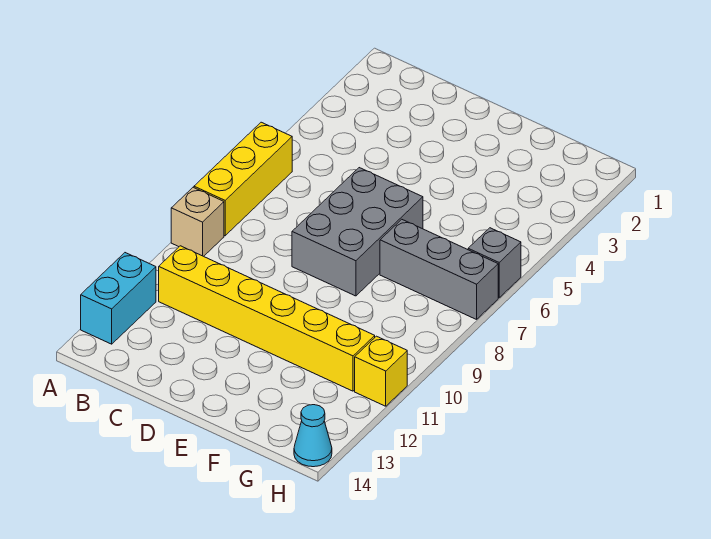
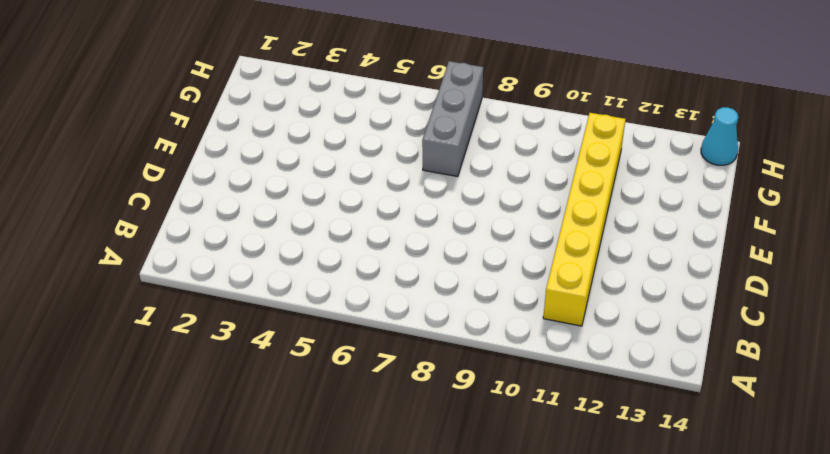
none -> yellow brick A6:A8 level 1
none -> tan brick A9 level 1

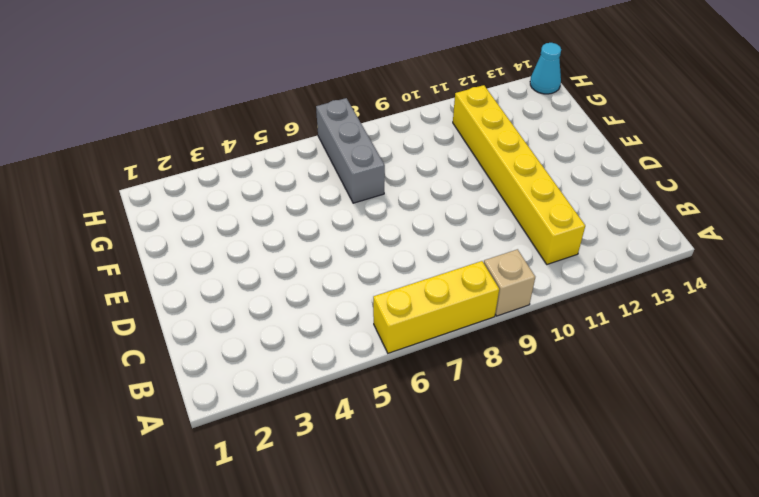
none -> cyan brick A12:A13 level 1
none -> grey brick D6:E8 level 1

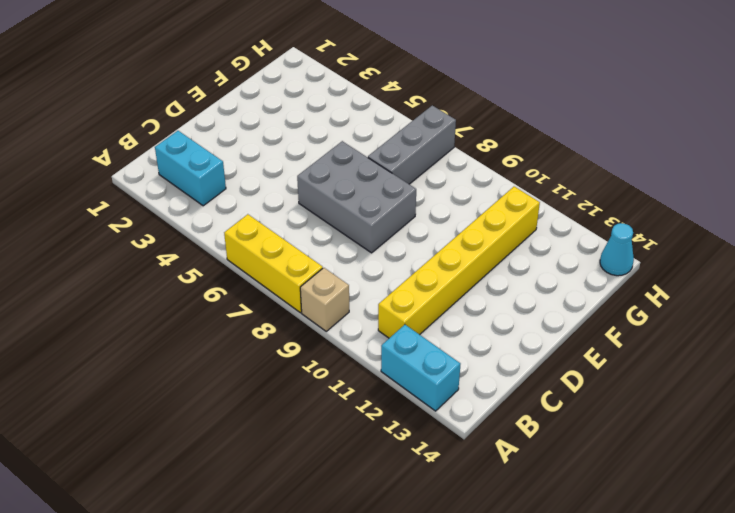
cyan brick B2:B3 level 1 -> none
none -> grey brick H6 level 1
none -> yellow brick H11 level 1

